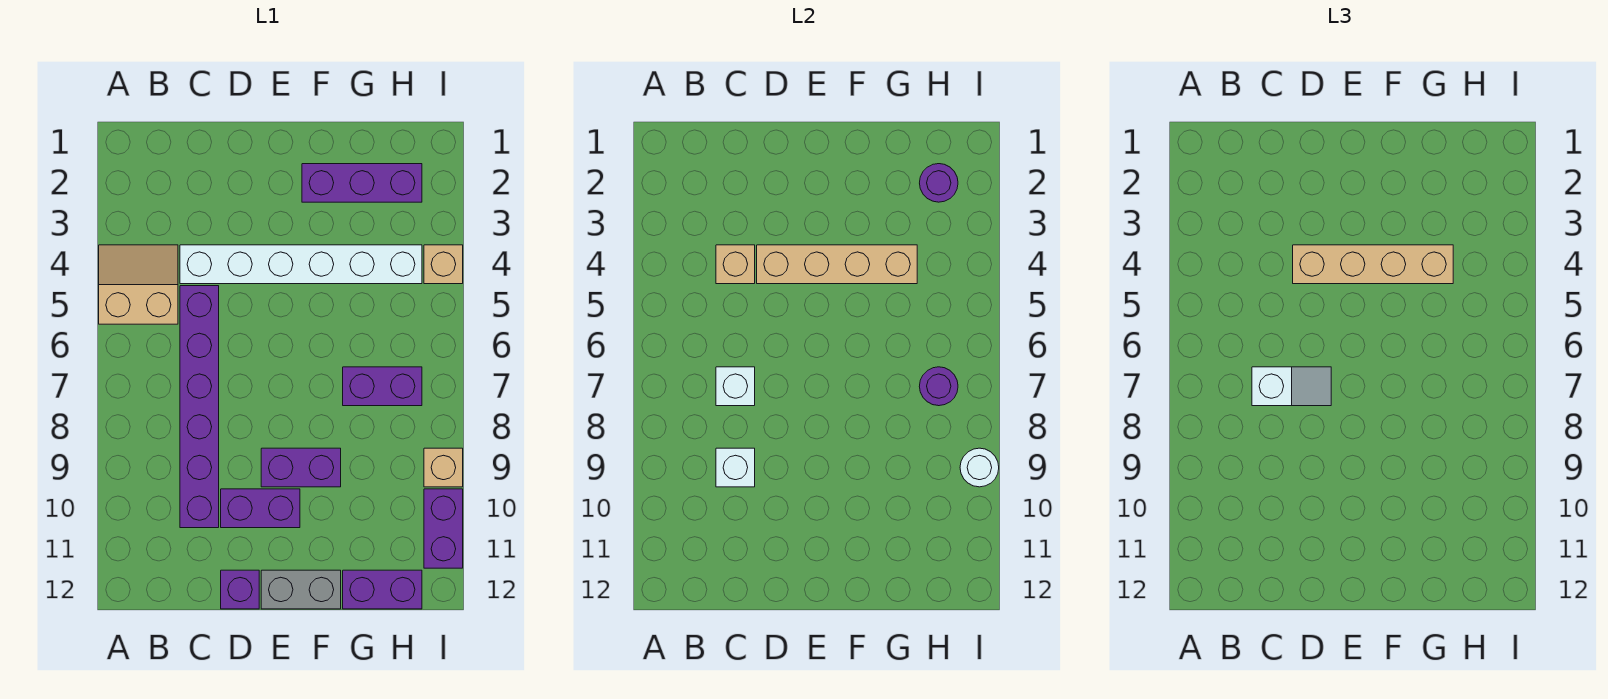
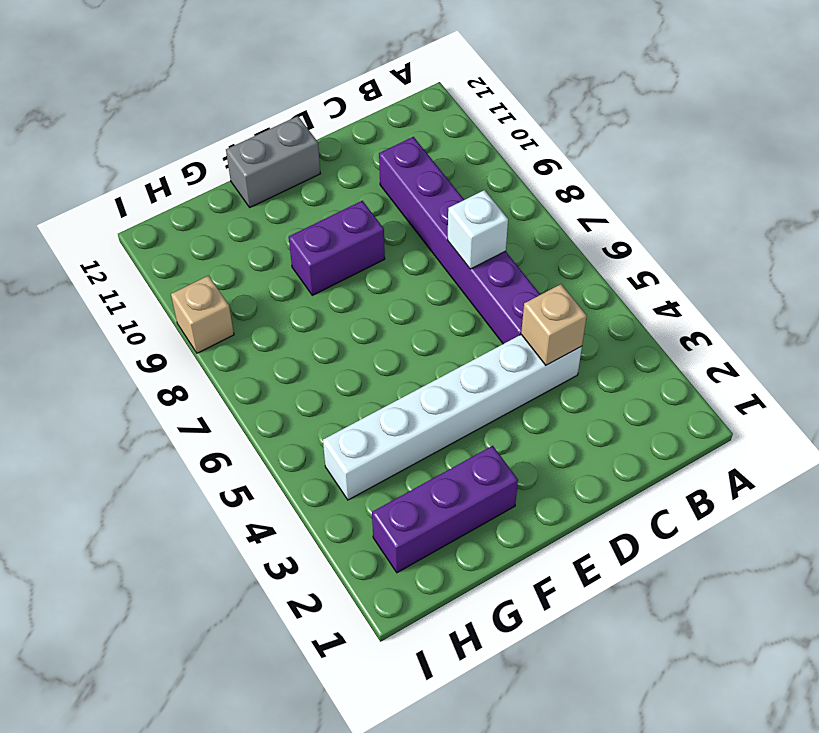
none -> tan slope A4:B5 level 1 top 5
none -> purple brick D10:E10 level 1
none -> purple brick D12 level 1

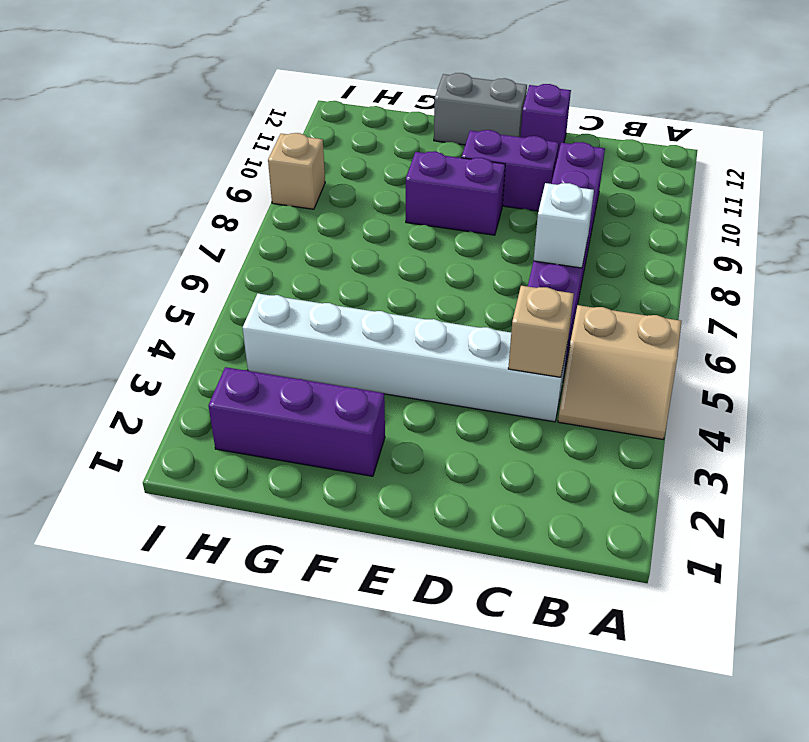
none -> purple brick G7:H7 level 1
none -> purple brick G12:H12 level 1
none -> tan brick I4 level 1

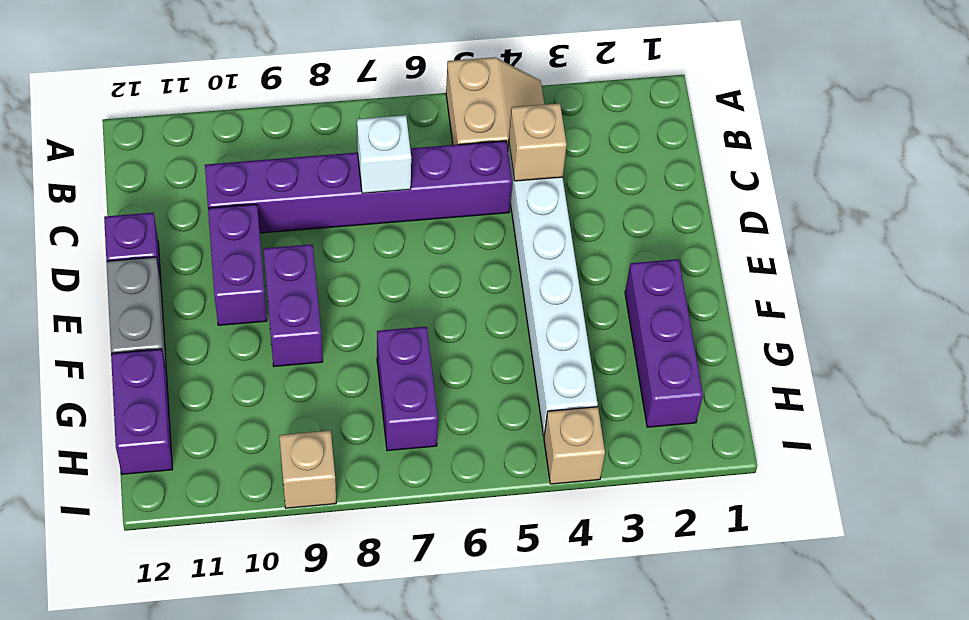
none -> purple brick I10:I11 level 1
none -> white brick C9 level 2
none -> tan brick D4:G4 level 2

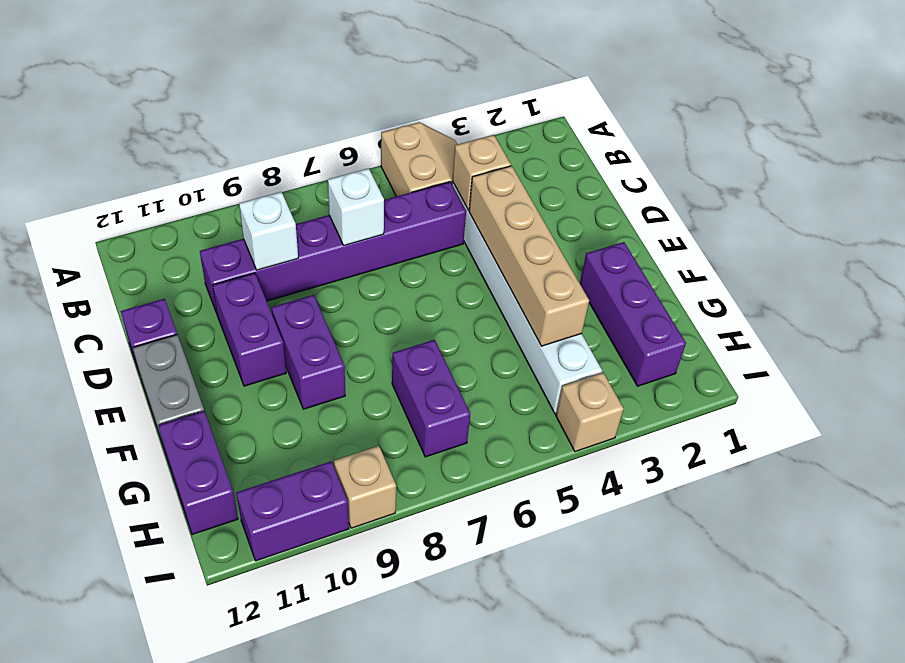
none -> purple round brick H2 level 2
none -> purple round brick H7 level 2
none -> white round brick I9 level 2

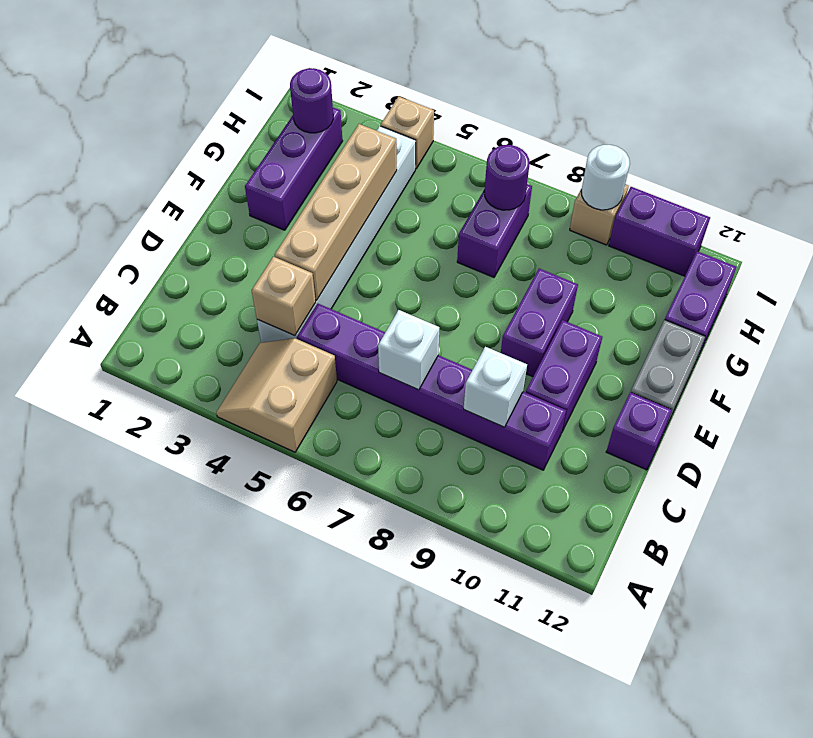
none -> white slope C7:D7 level 3 top C
none -> tan brick D4:G4 level 3

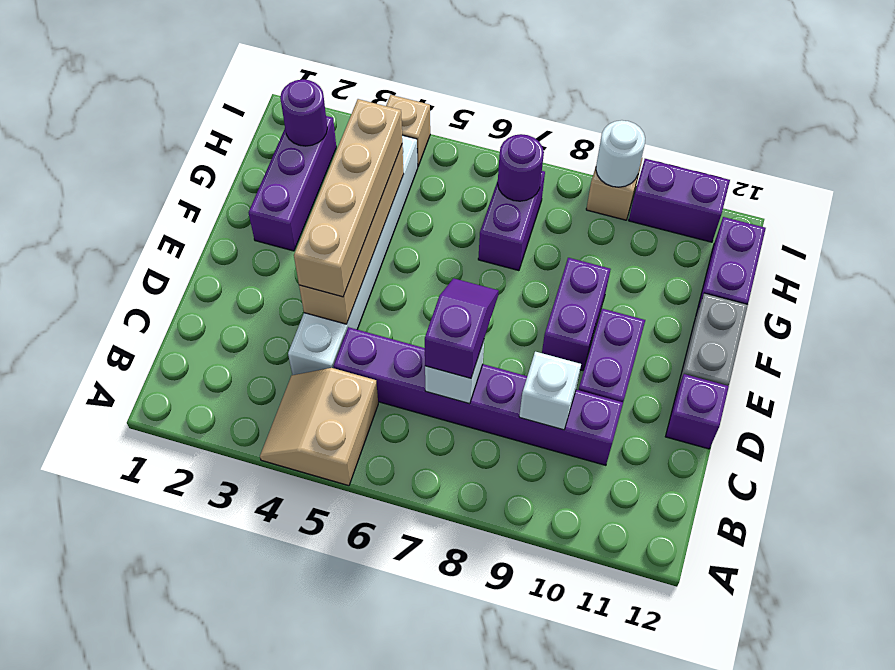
purple slope C7:D7 level 3 top C -> white slope C7:D7 level 3 top C
none -> tan brick C4 level 2

